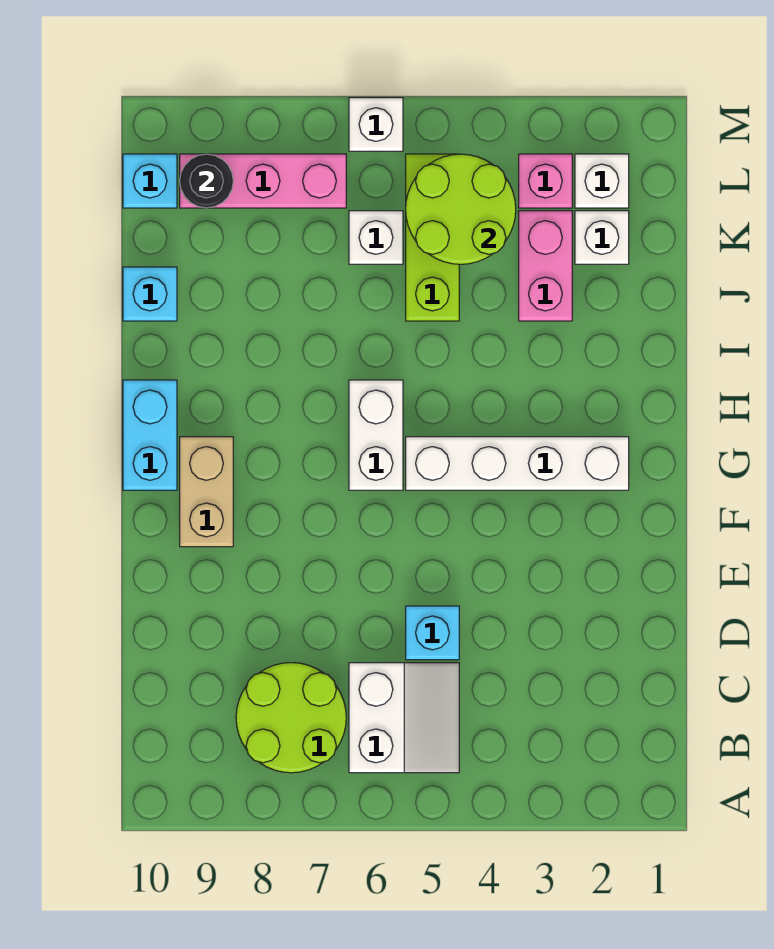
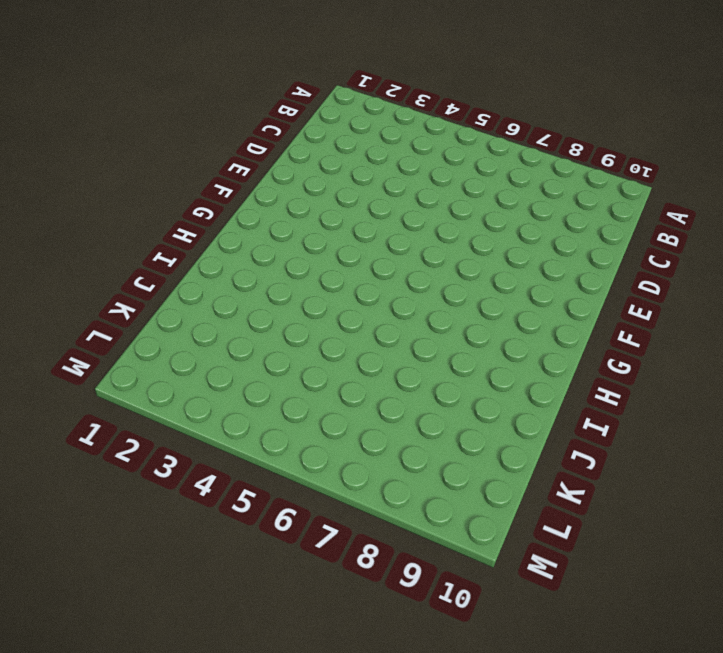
none -> white slope B5:C6 level 1 top 6
none -> lime round brick B7:C8 level 1
none -> cyan brick D5 level 1

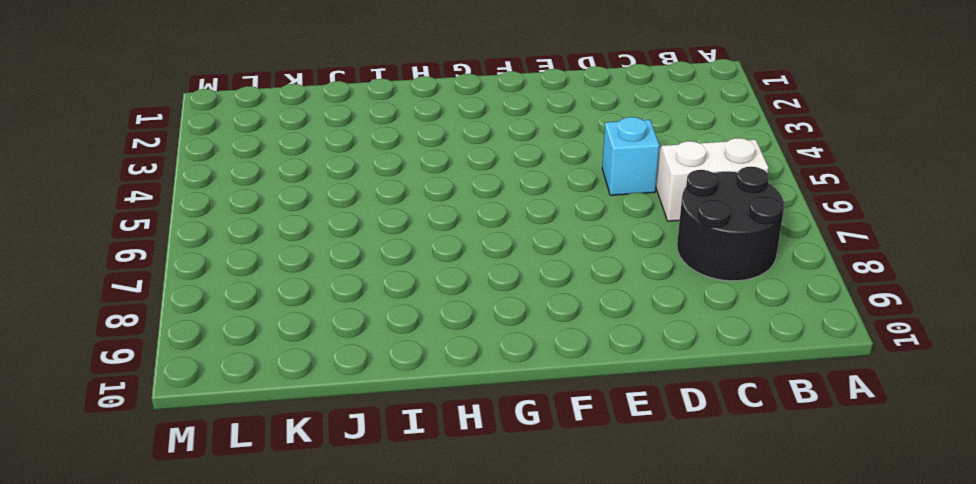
black round brick B7:C8 level 1 -> lime round brick B7:C8 level 1
none -> tan brick F9:G9 level 1
none -> white brick G2:G5 level 1
none -> white brick G6:H6 level 1

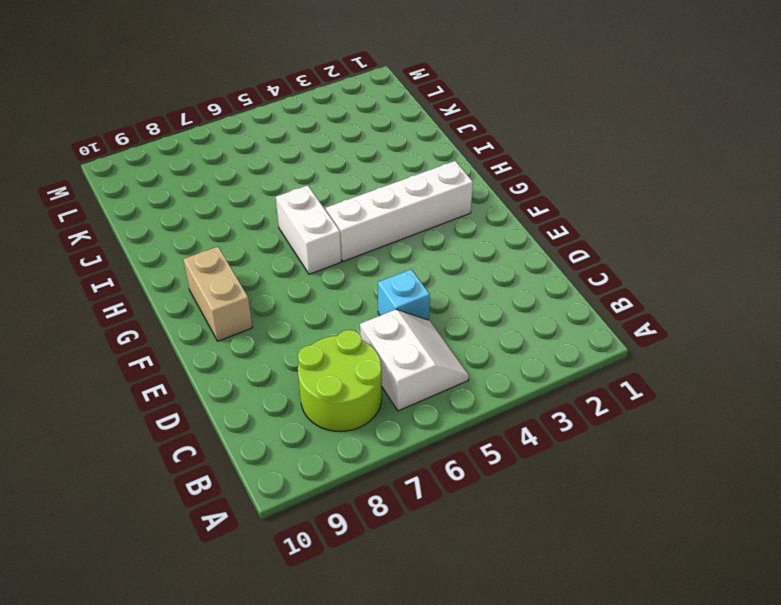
none -> cyan brick G10:H10 level 1
none -> pink brick J3:K3 level 1
none -> lime brick J5:L5 level 1

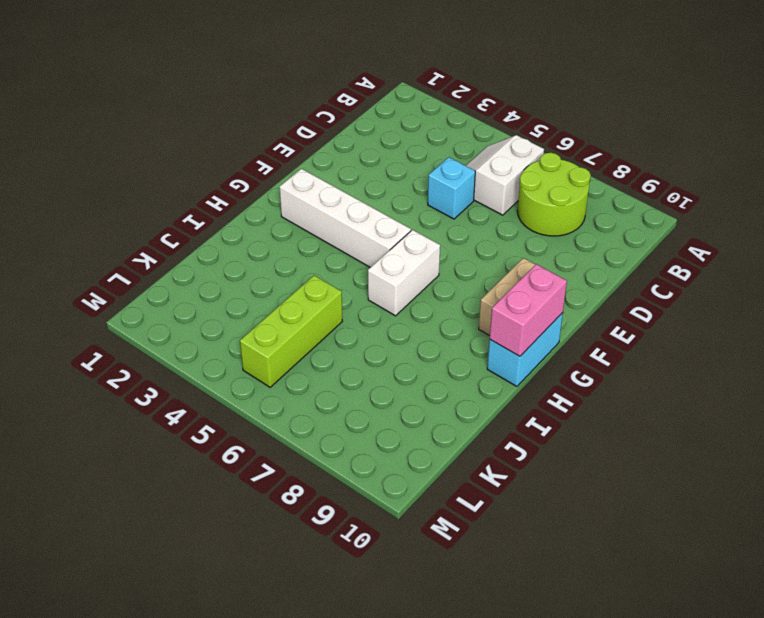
pink brick G10:H10 level 2 -> pink brick J3:K3 level 1
none -> cyan brick J10 level 1
none -> white brick K2 level 1
none -> white brick K6 level 1

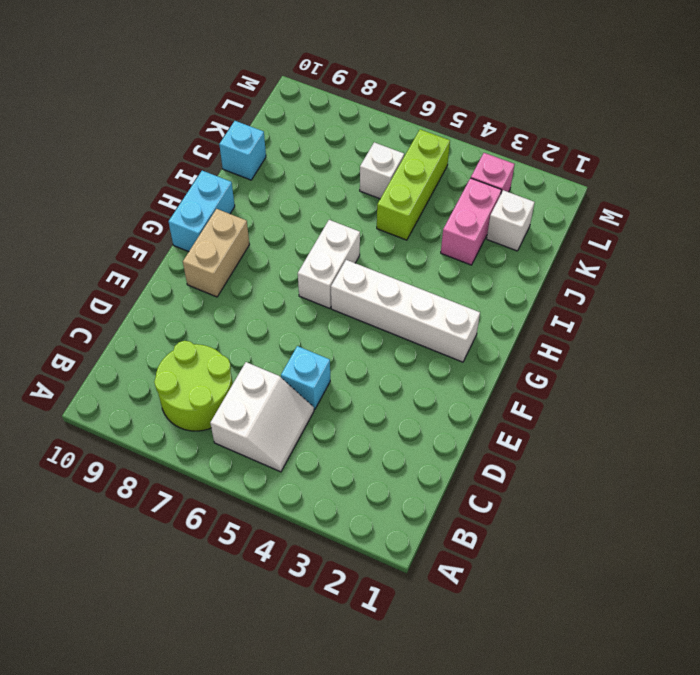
none -> white brick L2 level 1
none -> pink brick L7:L9 level 1
none -> cyan brick L10 level 1

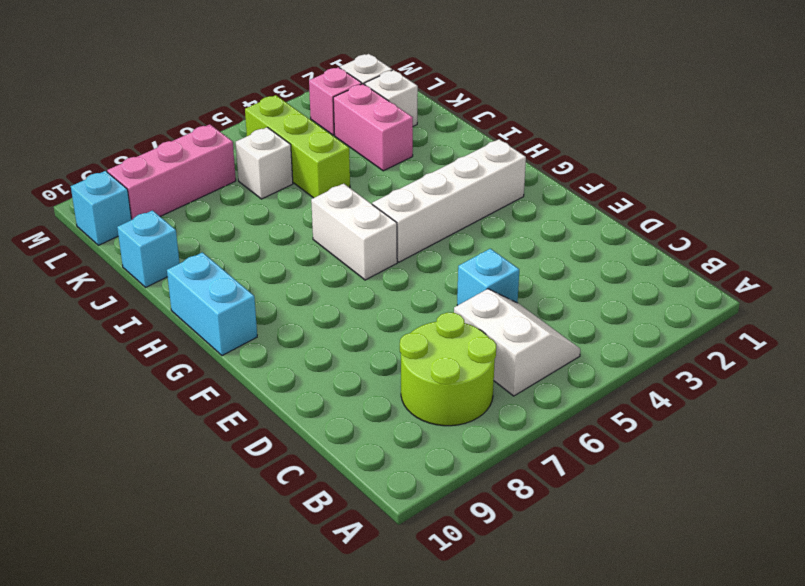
none -> tan brick F9:G9 level 1
none -> white brick M6 level 1
none -> lime round brick K4:L5 level 2

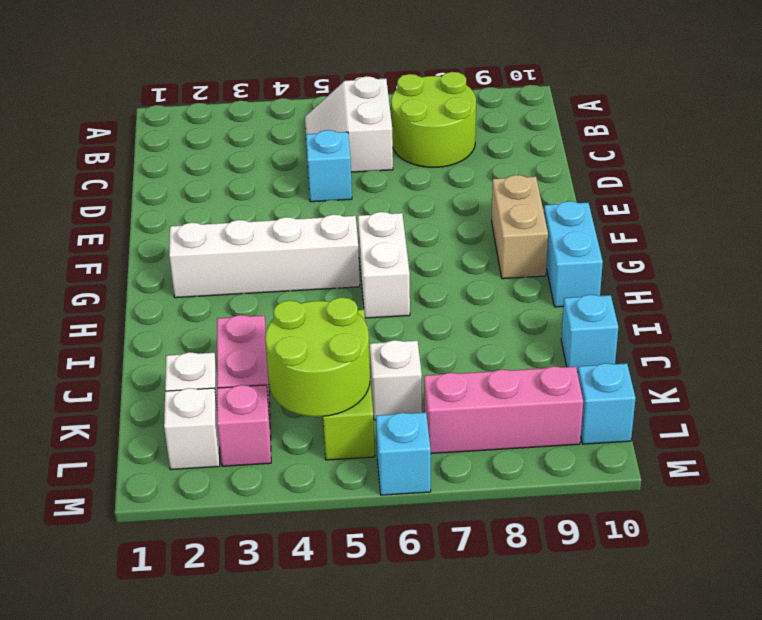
cyan brick M6 level 1 -> white brick M6 level 1
none -> black round brick L9 level 2

